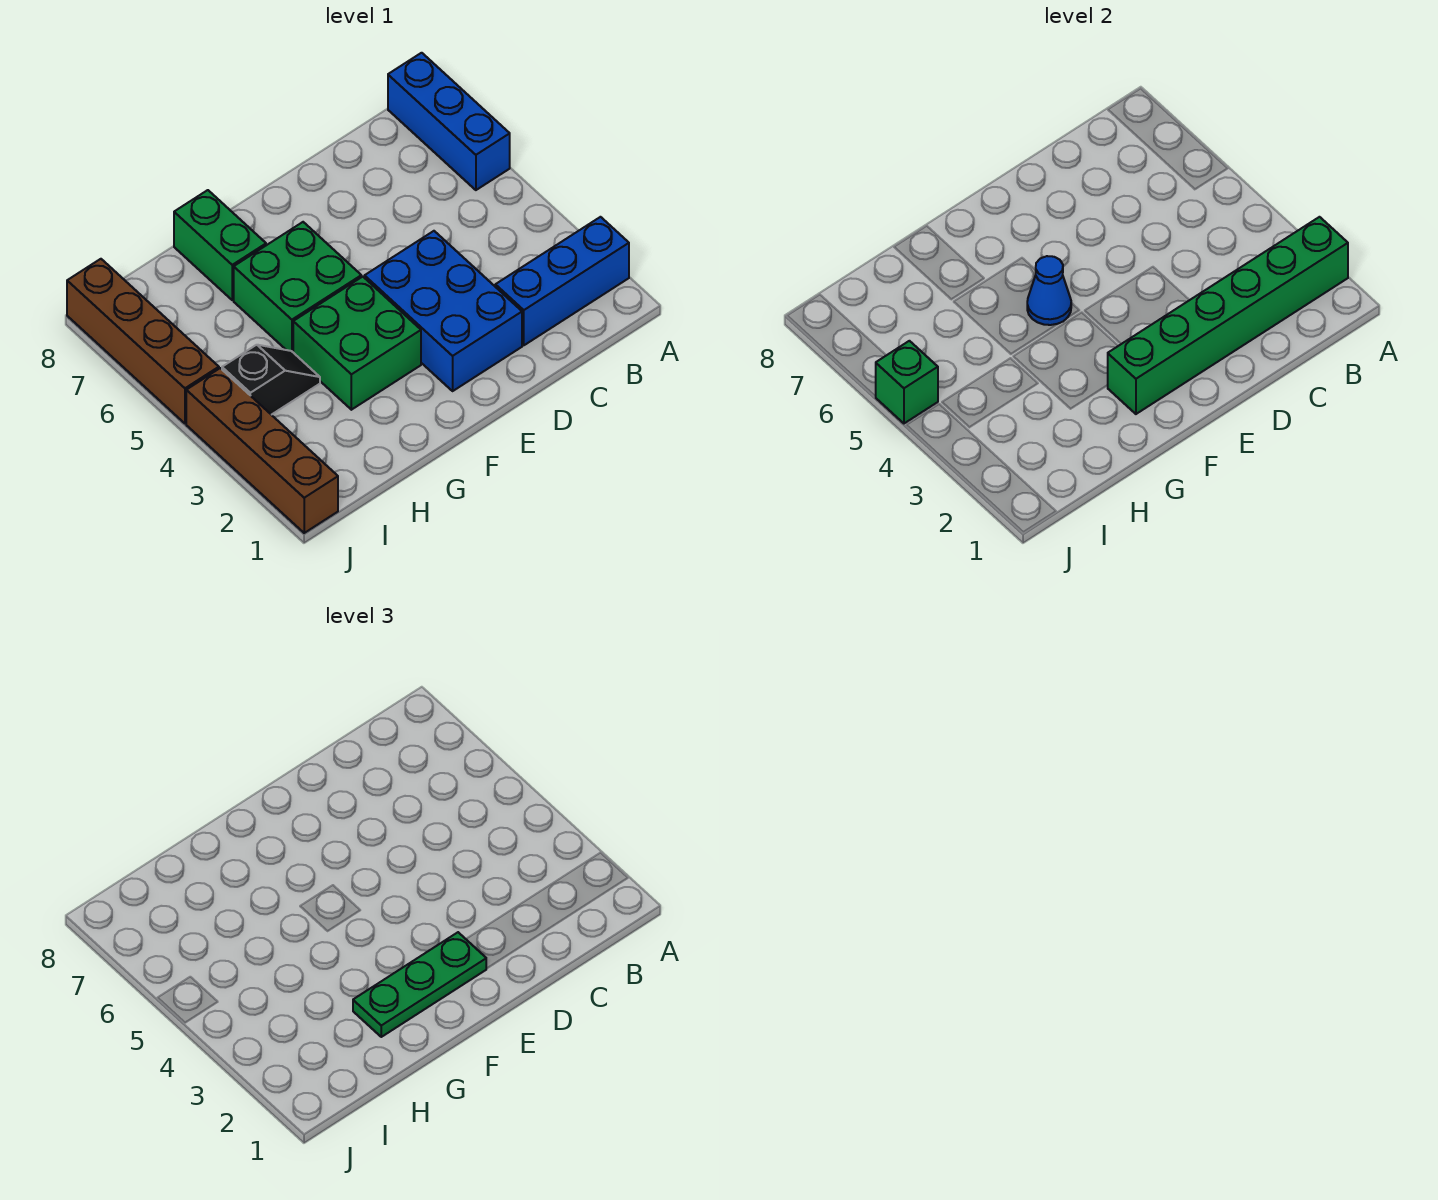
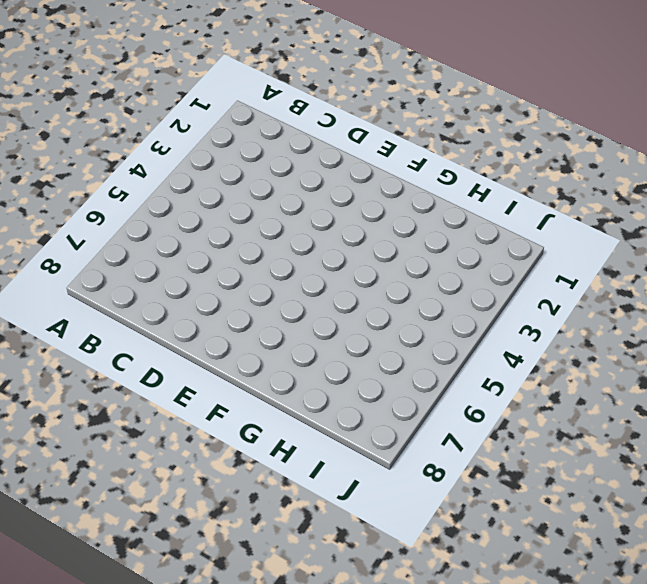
none -> blue brick A2:C2 level 1
none -> blue brick A6:A8 level 1
none -> blue brick D2:E4 level 1

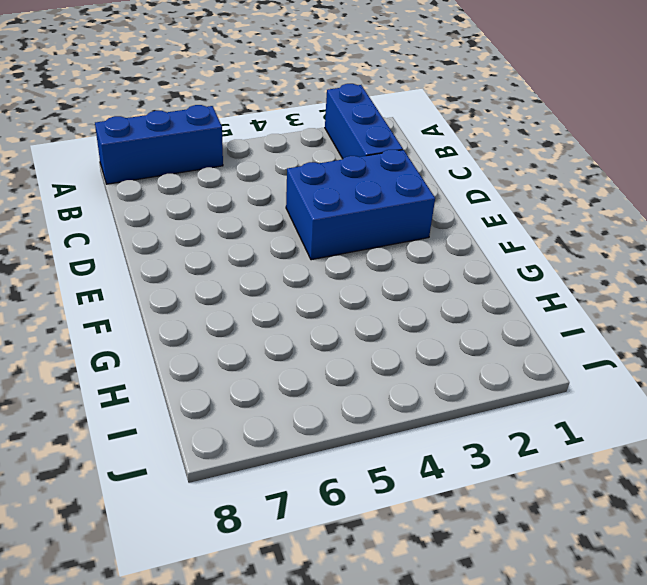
none -> green brick F3:G4 level 1
none -> green brick F5:G6 level 1
none -> green brick G7:G8 level 1

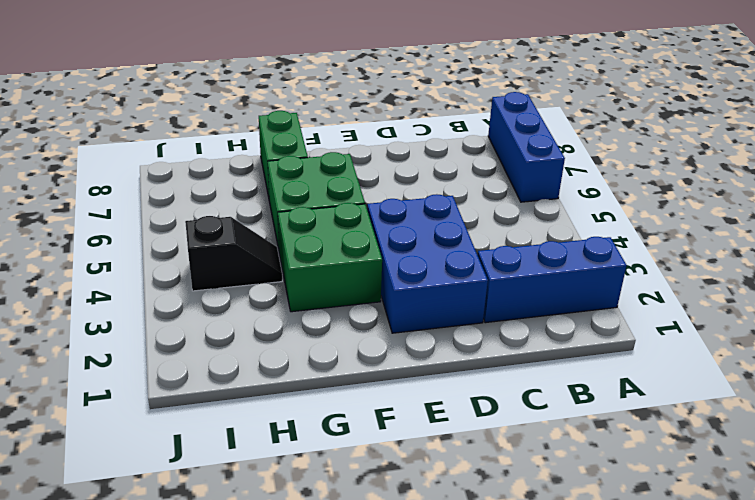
none -> brown brick J1:J4 level 1
none -> brown brick J5:J8 level 1
none -> green brick A2:F2 level 2

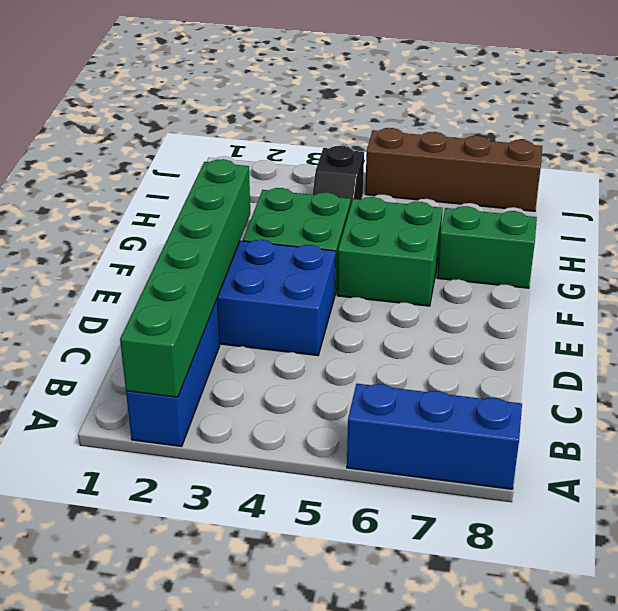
none -> brown brick J1:J4 level 1
none -> blue cone F5 level 2
none -> green brick J5 level 2

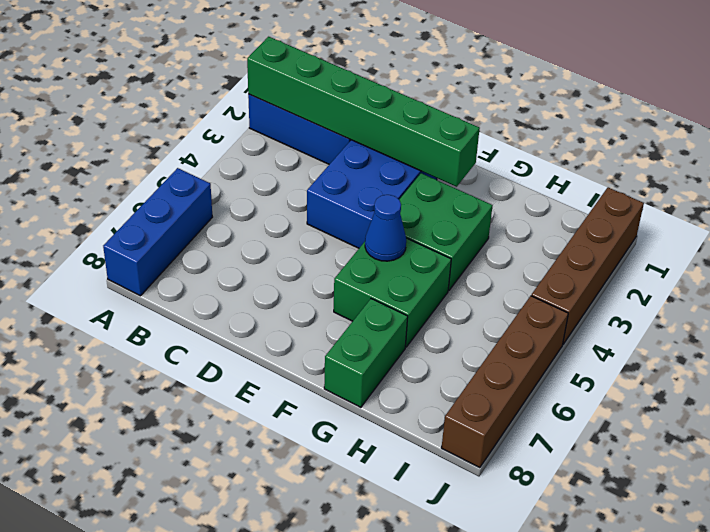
none -> black slope H4:I4 level 1 top I
none -> green brick J5 level 2
none -> green plate E2:G2 level 3

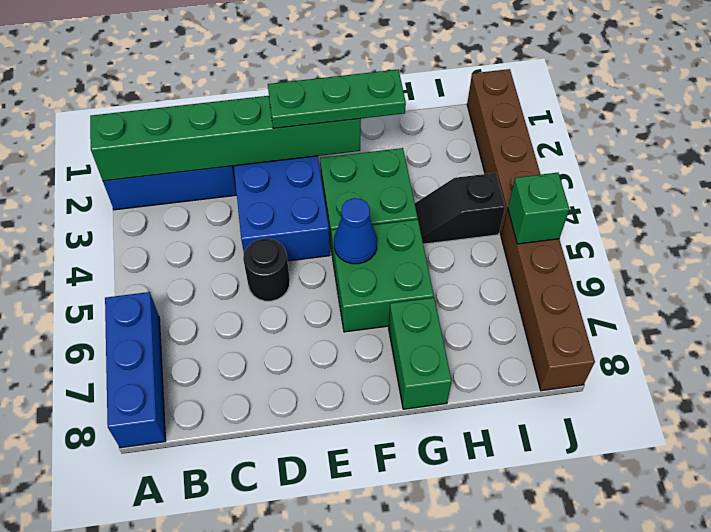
black round brick D5 level 1 -> none

